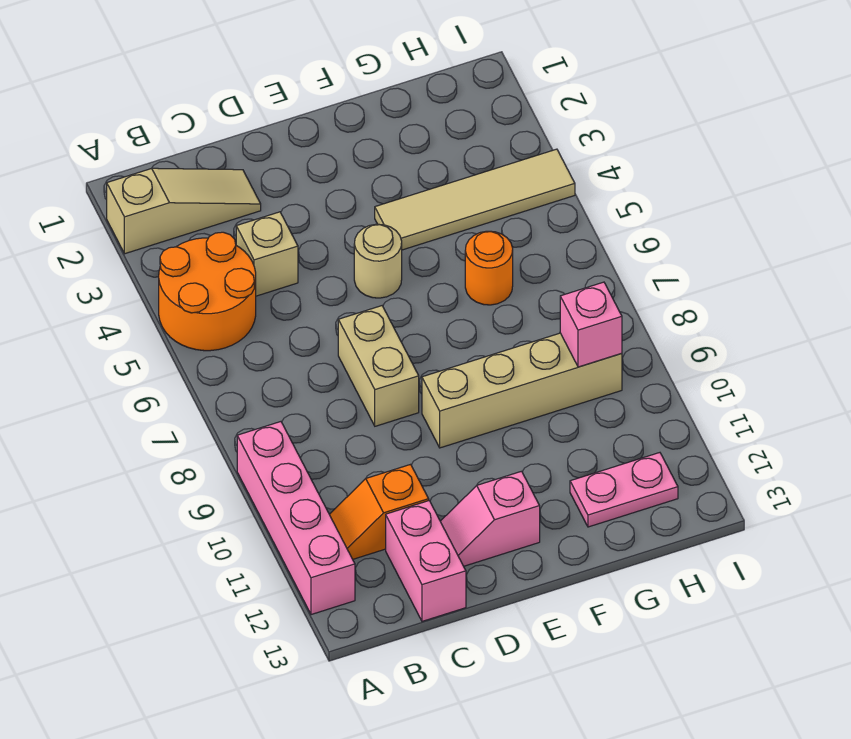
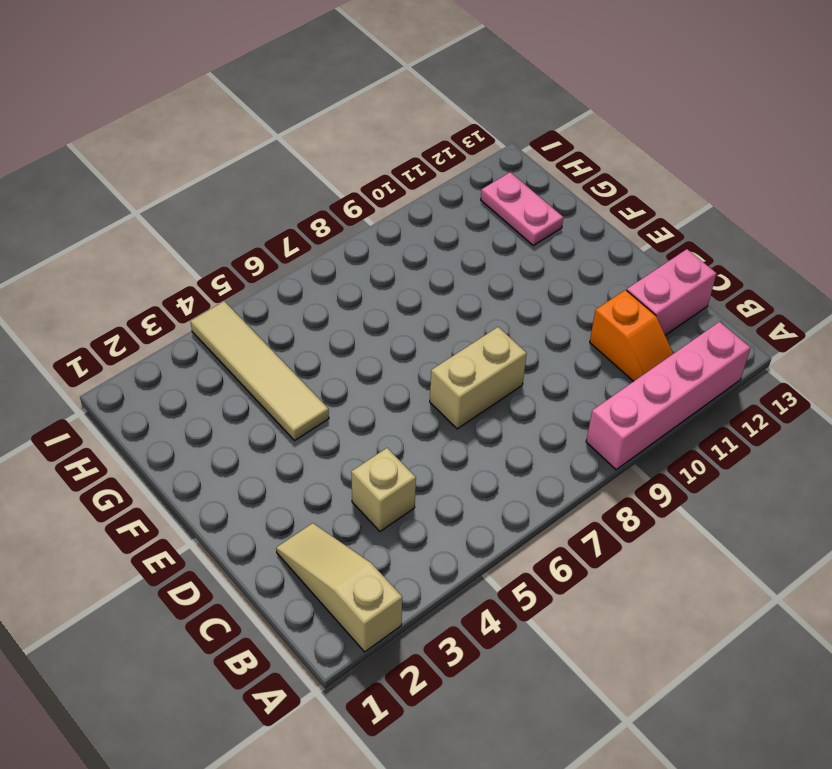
none -> orange round brick A4:B5 level 1
none -> pink slope D12:E12 level 1 top E
none -> tan round brick E5 level 1

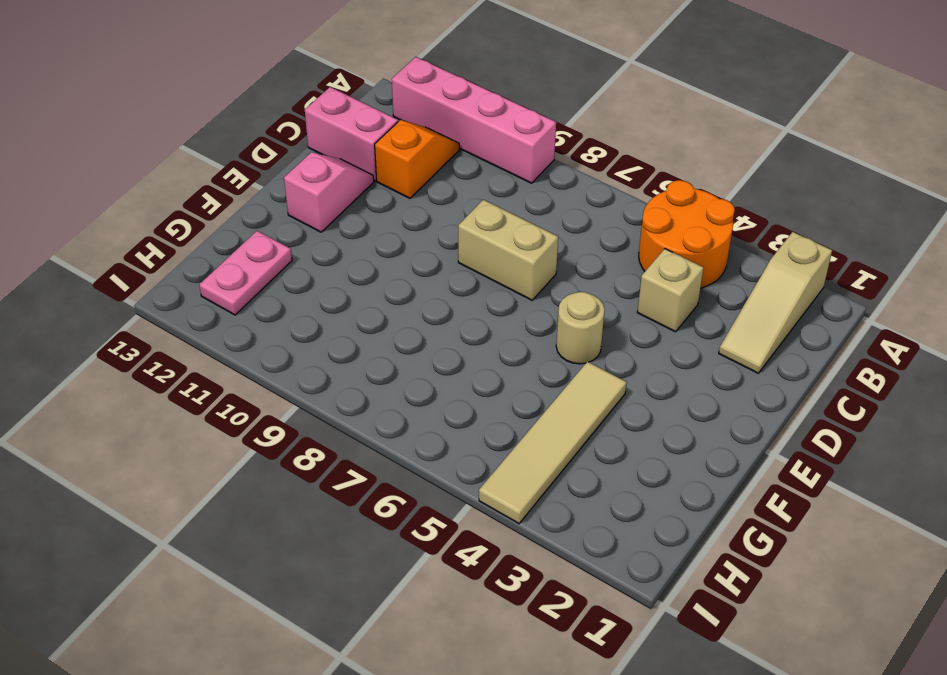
none -> tan brick E9:H9 level 1
none -> orange round brick G6 level 1
none -> pink brick H9 level 2

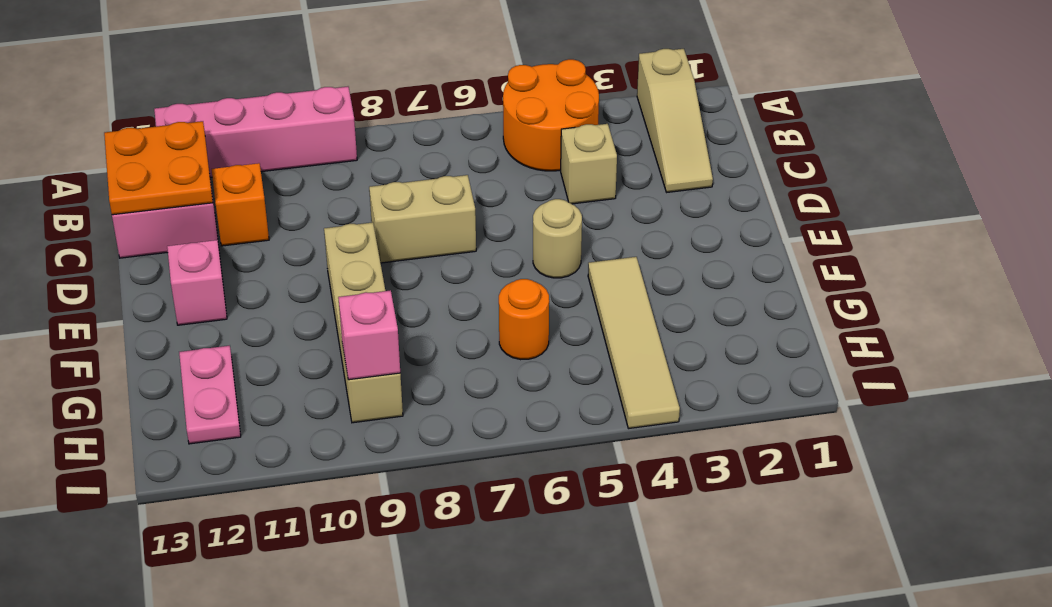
orange plate B12:C13 level 2 -> none

